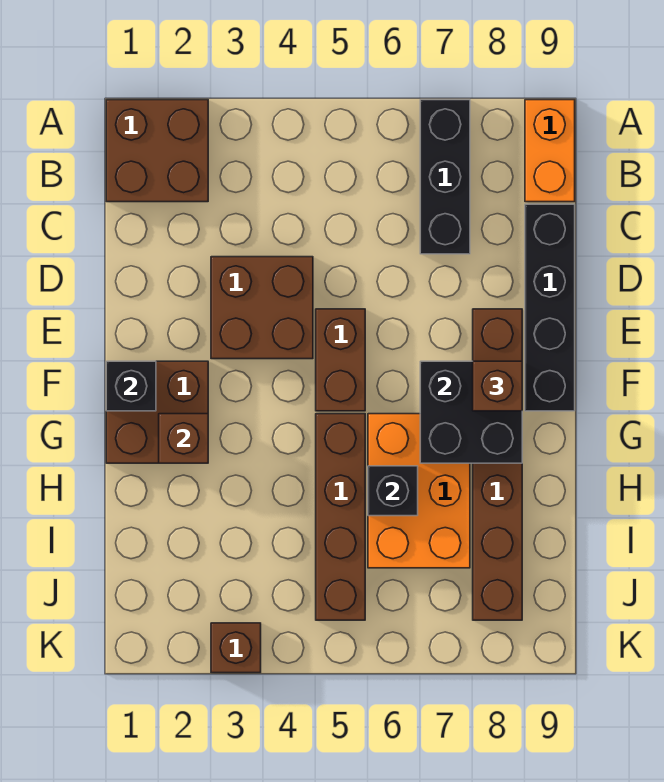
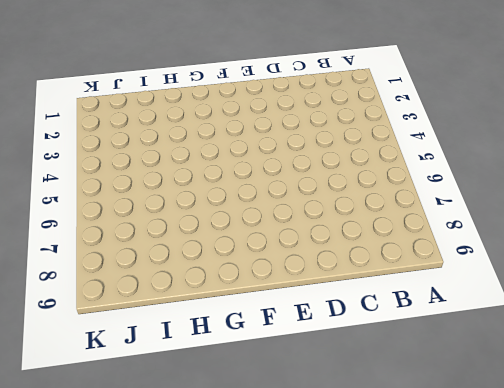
none -> brown brick A1:B2 level 1
none -> black brick A7:C7 level 1
none -> orange brick A9:B9 level 1

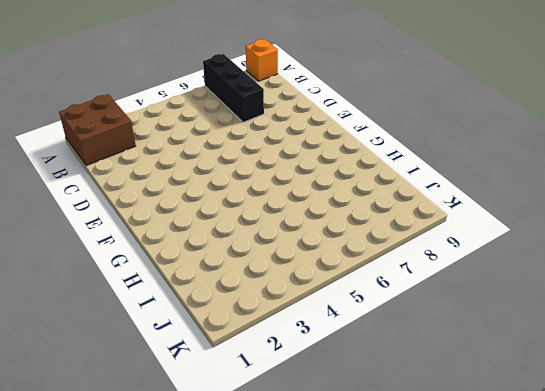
orange brick A9 level 1 -> orange brick A9:B9 level 1
none -> black brick C9:F9 level 1
none -> brown brick D3:E4 level 1
none -> brown brick E5:F5 level 1

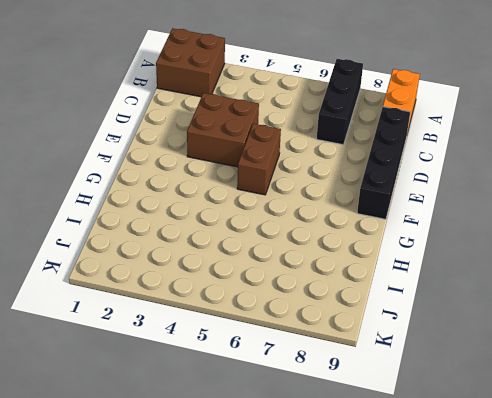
none -> brown brick E8:J8 level 1
none -> brown brick F1:G2 level 1
none -> brown brick G5:J5 level 1

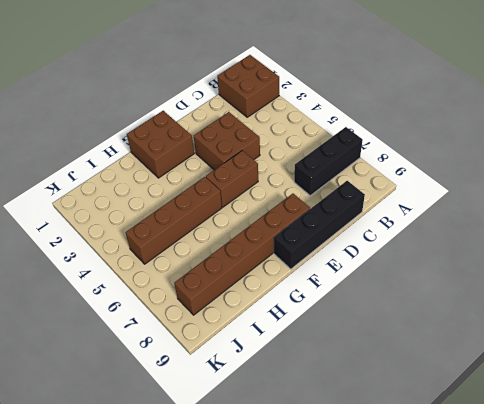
none -> orange brick A9:B9 level 1
none -> orange brick G6:I7 level 1
none -> brown brick K3 level 1

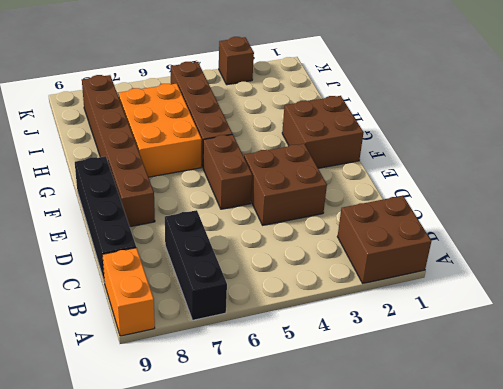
none -> black brick F1 level 2
none -> black brick F7:G8 level 2
none -> brown brick G2 level 2

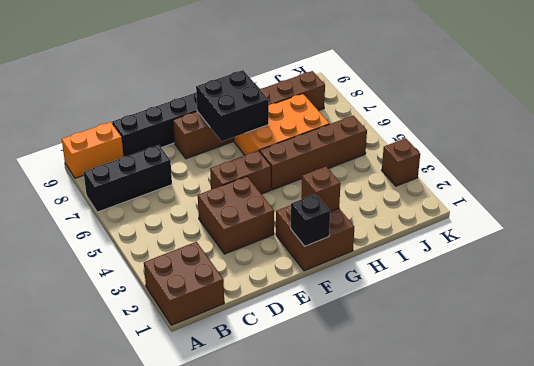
none -> black brick H6 level 2
none -> brown brick F8 level 3

